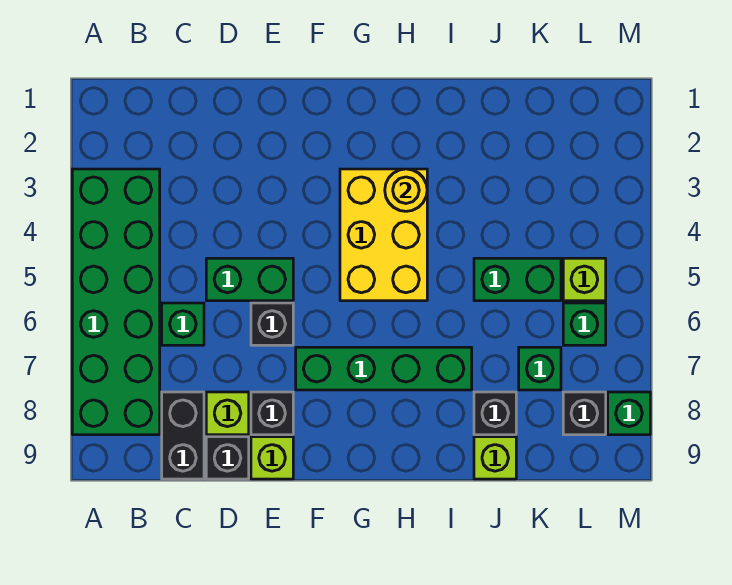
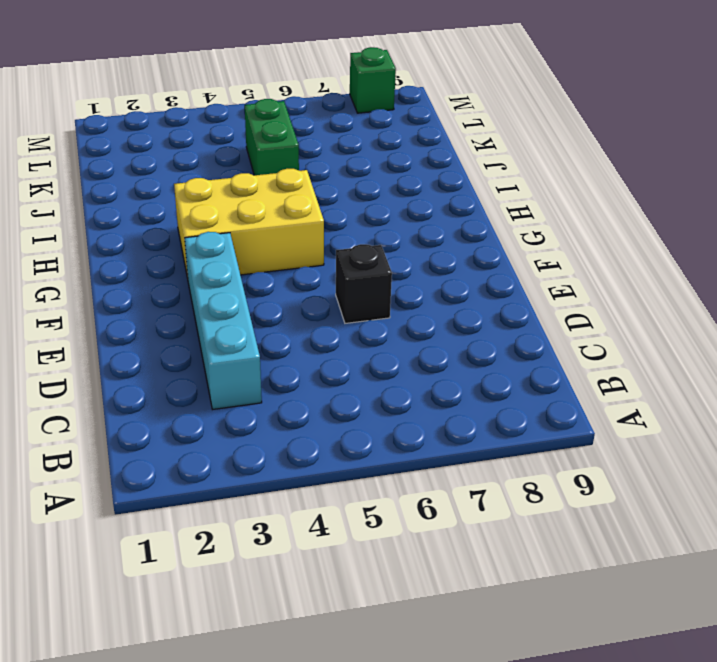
cyan brick C3:F3 level 1 -> none
none -> green brick A3:B8 level 1
none -> green brick C6 level 1
none -> black brick C8:C9 level 1

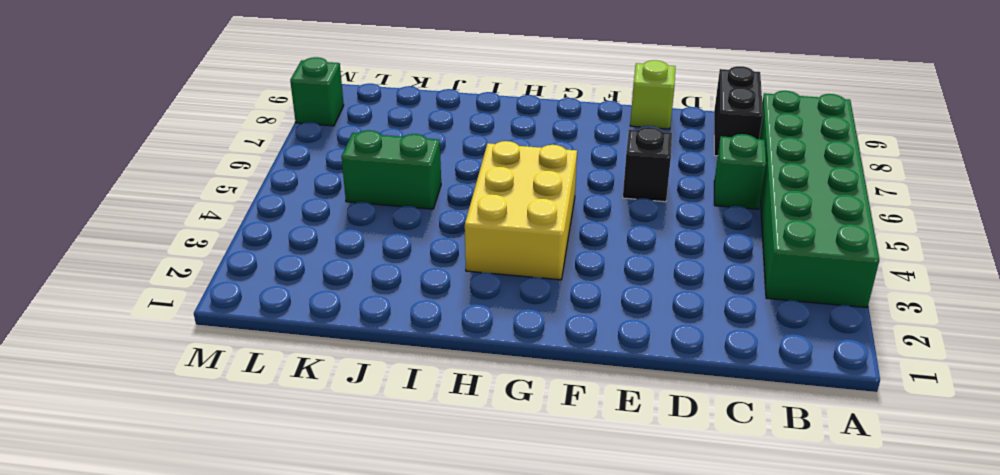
none -> green brick D5:E5 level 1
none -> lime brick D8 level 1
none -> black brick D9 level 1

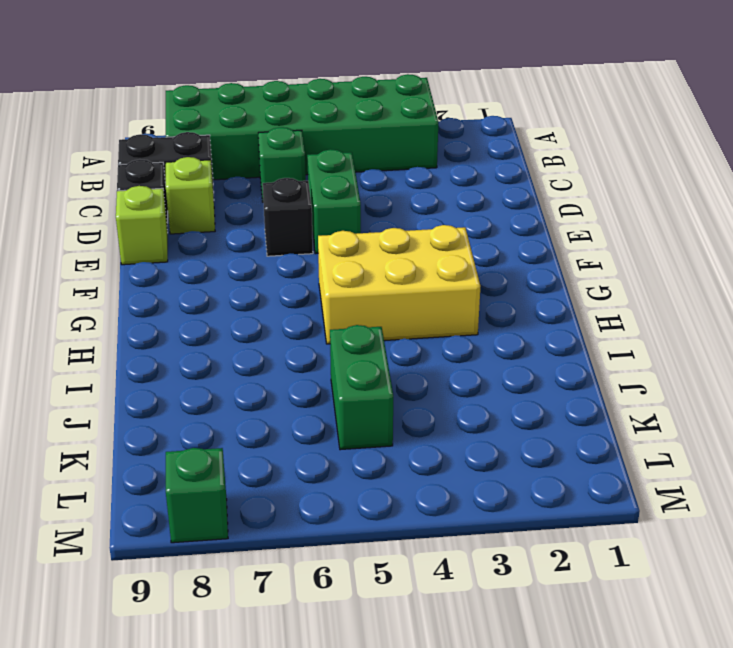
none -> black brick E8 level 1
none -> green brick F7:I7 level 1
none -> black brick J8 level 1

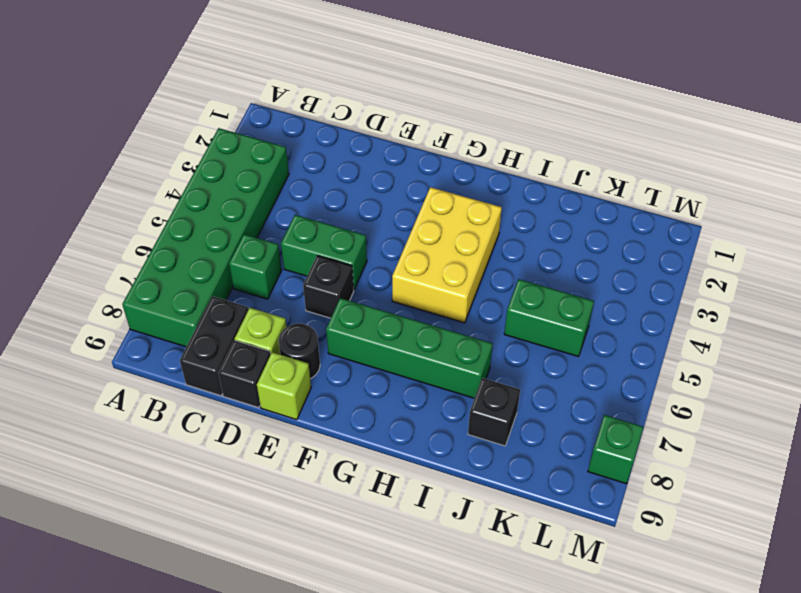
black round brick E8 level 1 -> black brick E8 level 1
none -> lime brick J9 level 1
none -> green brick K7 level 1
none -> lime brick L5 level 1

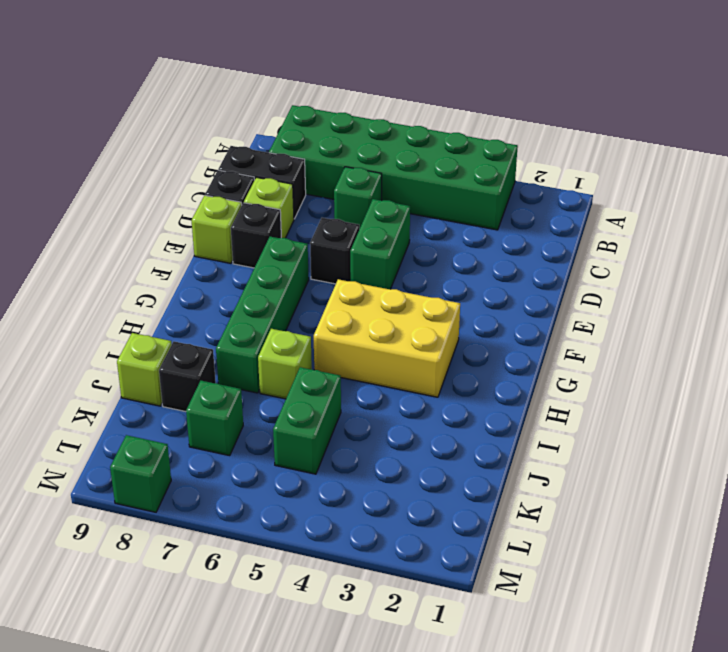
lime brick I6 level 1 -> lime brick L5 level 1
none -> green brick L6 level 1
none -> black brick L8 level 1
none -> yellow round brick H3 level 2

